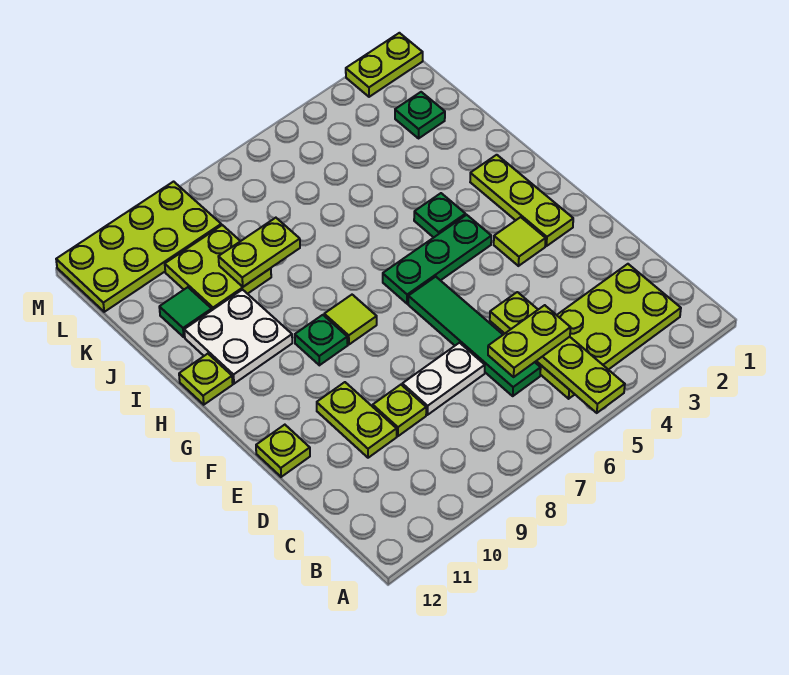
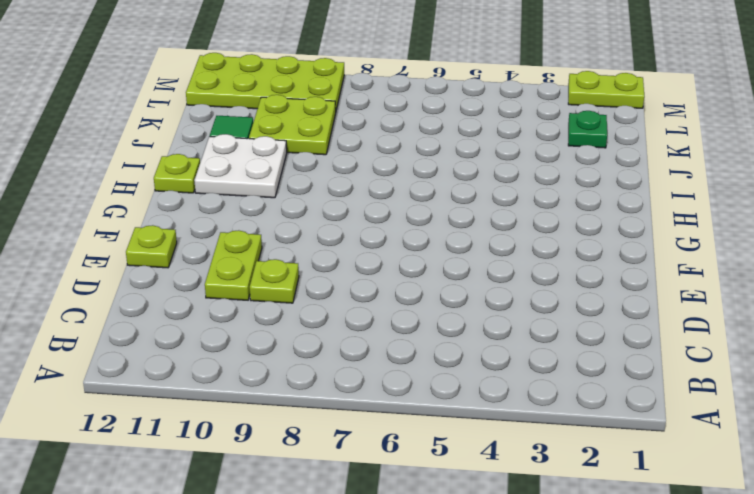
none -> lime plate B2:C5 level 1
none -> green tile C6:F6 level 1
none -> white plate D7:D8 level 1

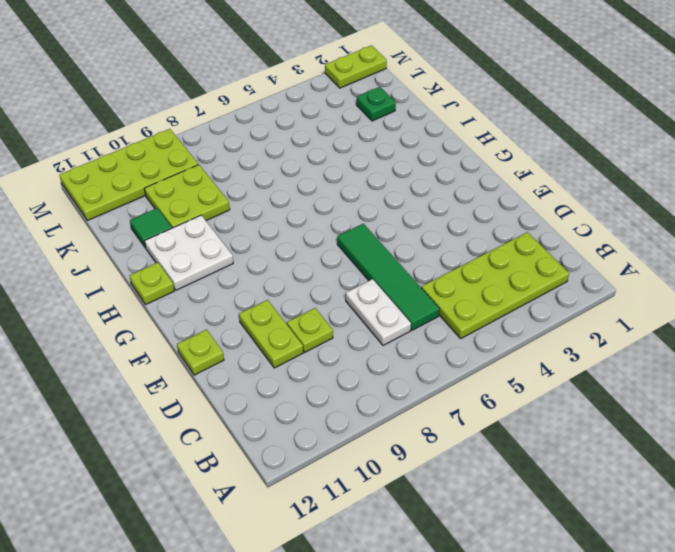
white plate C7:D7 level 1 -> white plate D7:D8 level 1
none -> lime plate F2:H2 level 1
none -> lime tile F3 level 1
none -> green plate G4:G6 level 1

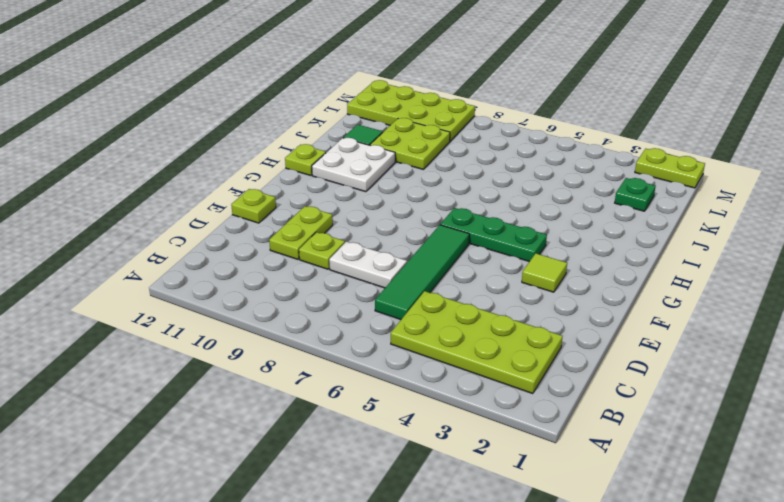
none -> lime plate F2:H2 level 1
none -> lime tile G8 level 1
none -> green plate G9 level 1

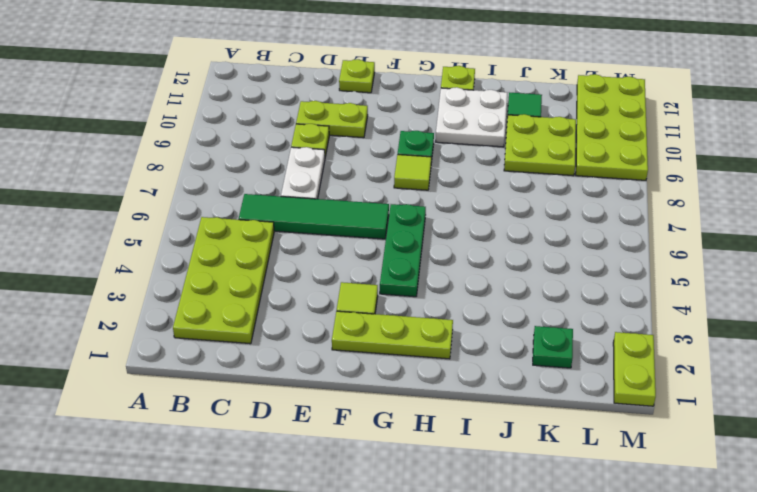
none -> green plate H4 level 1
none -> lime plate A5:D5 level 2
none -> lime plate J8:J9 level 2

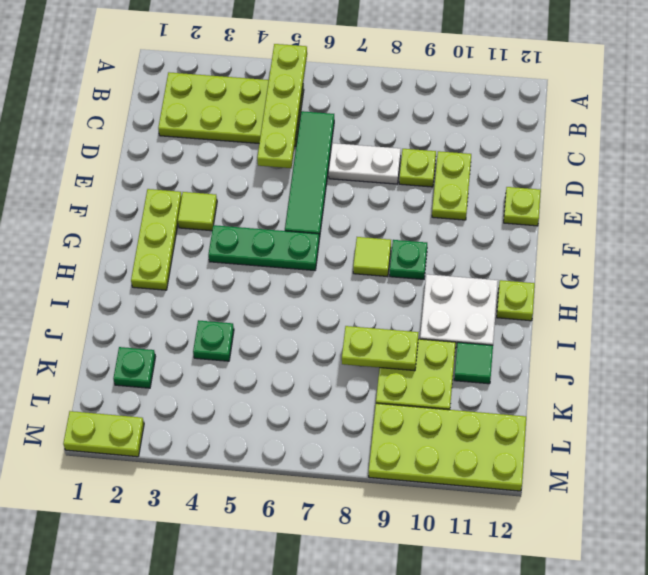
green plate J4 level 1 -> green plate H4 level 1
none -> lime plate C5:C6 level 3

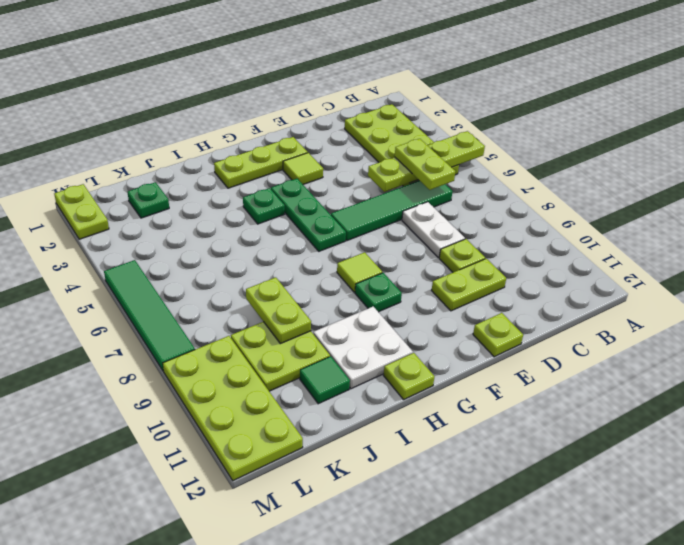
green tile M5:M8 level 1 -> none

